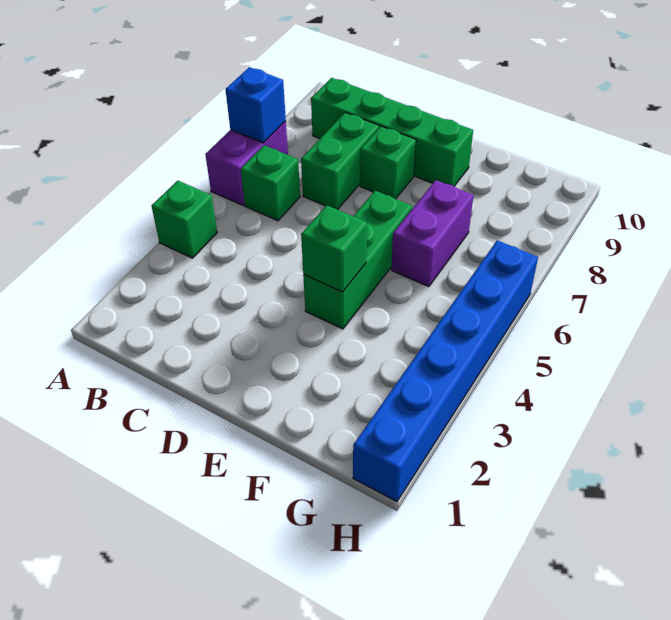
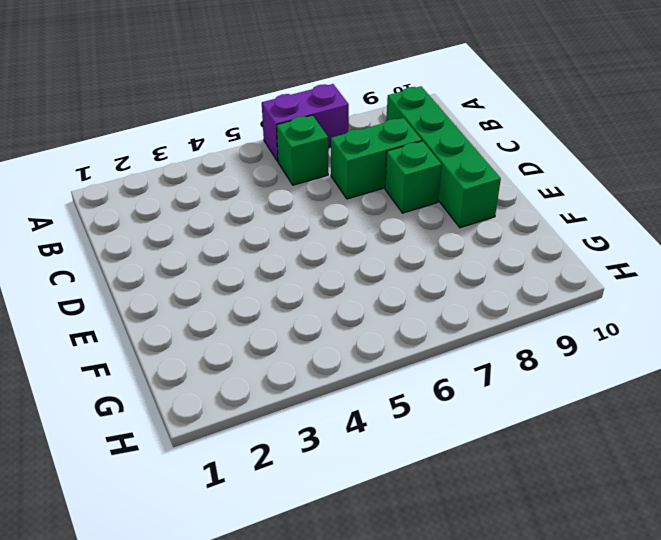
none -> green brick A4 level 1
none -> green brick E4:E6 level 1

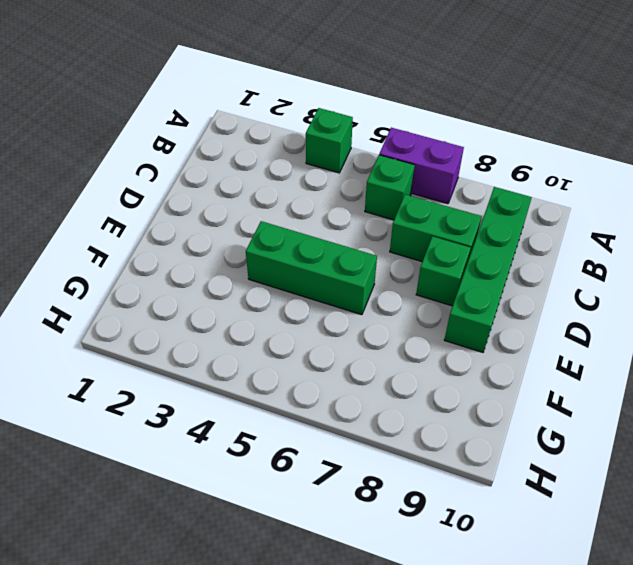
none -> purple brick F6:F7 level 1
none -> blue brick H1:H6 level 1

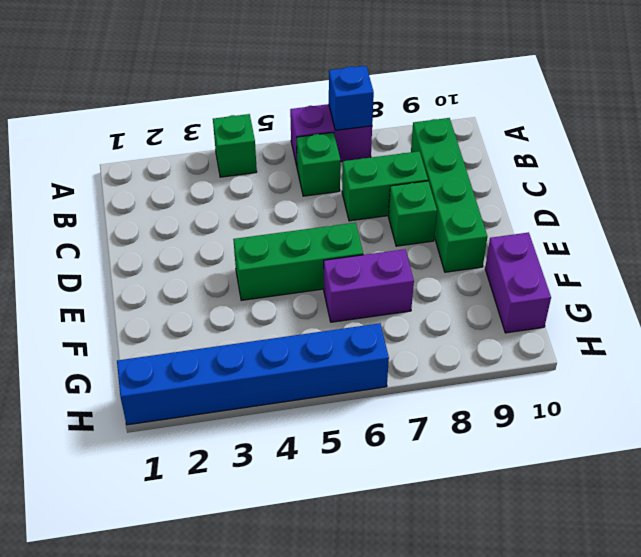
purple brick F10:G10 level 1 -> none
none -> green brick E4 level 2

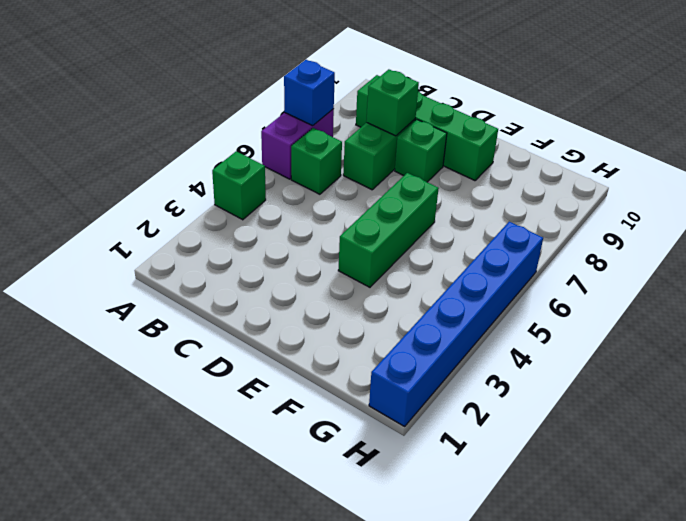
green brick C8 level 2 -> green brick E4 level 2
none -> purple brick F6:F7 level 1

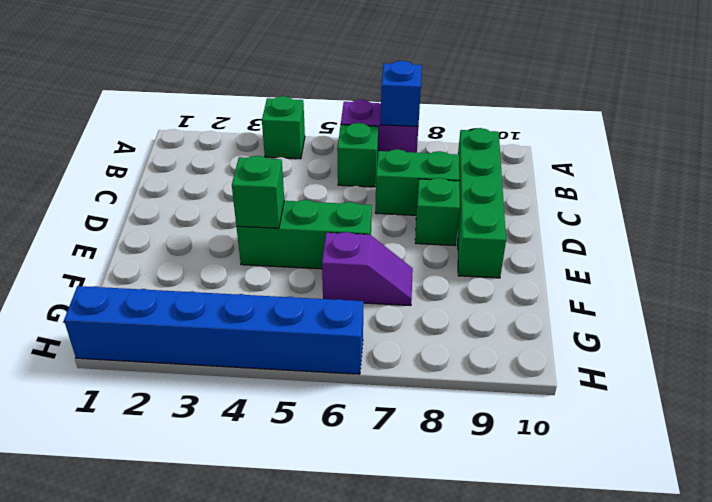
purple slope F6:F7 level 1 top 6 -> purple brick F6:F7 level 1

